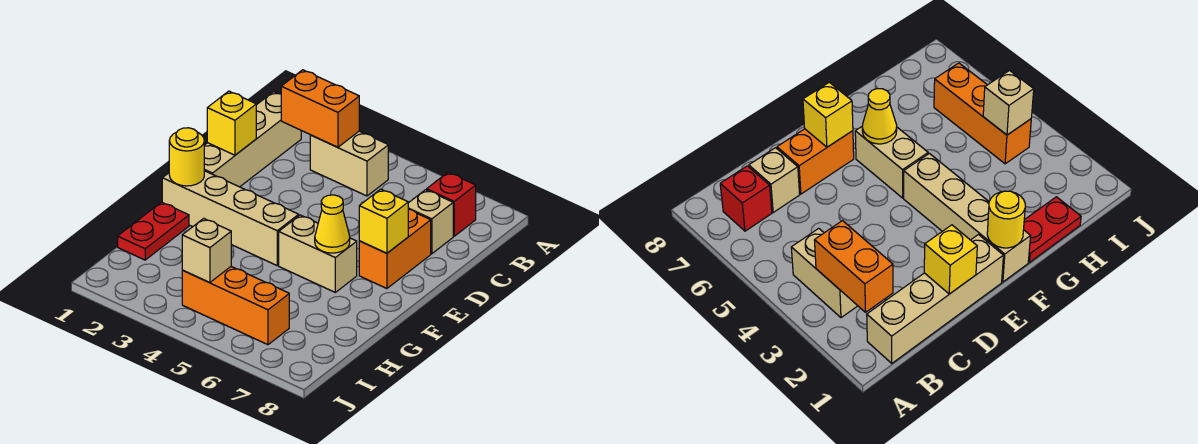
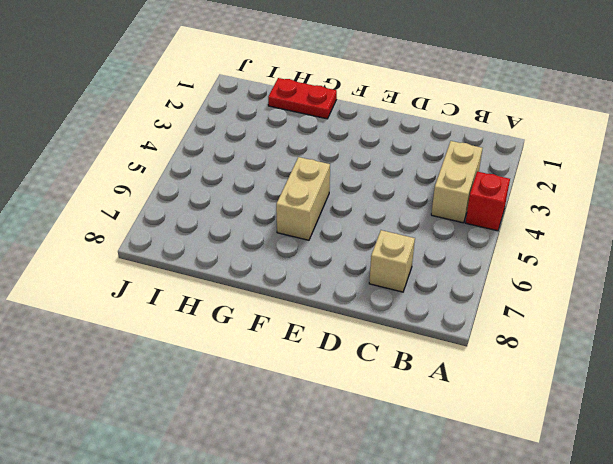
red brick A4 level 1 -> red brick B7 level 1
none -> tan brick B1:E1 level 1
none -> orange brick D7:E7 level 1
none -> tan brick F1:F4 level 1

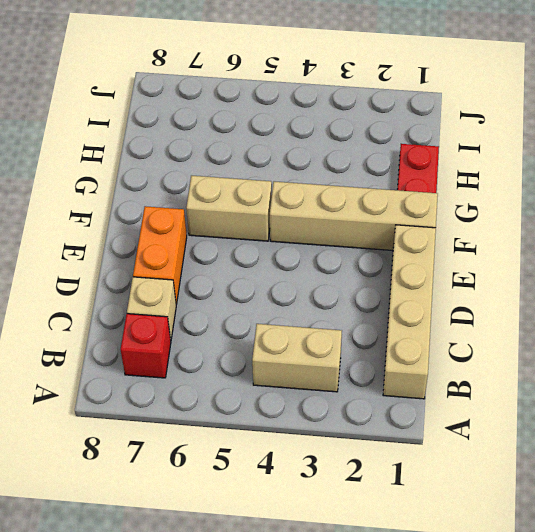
none -> orange brick I4:I6 level 1
none -> orange brick B2:B3 level 2
none -> yellow brick D1 level 2

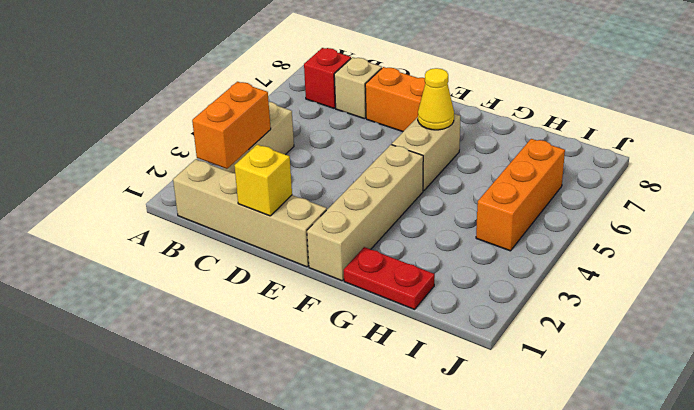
none -> yellow brick E7 level 2
none -> yellow round brick F1 level 2
none -> tan brick I4 level 2

